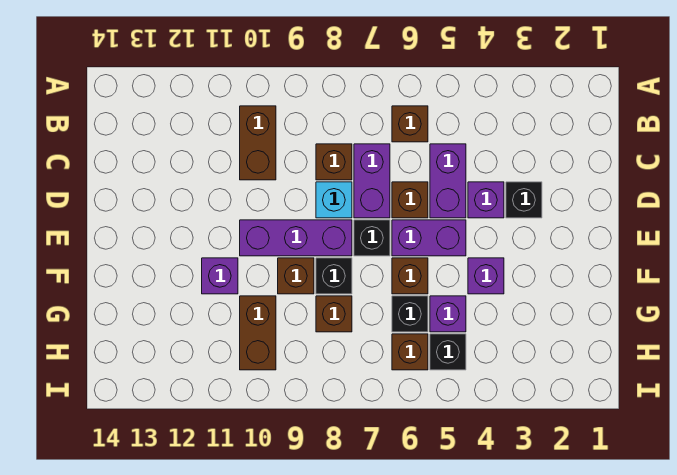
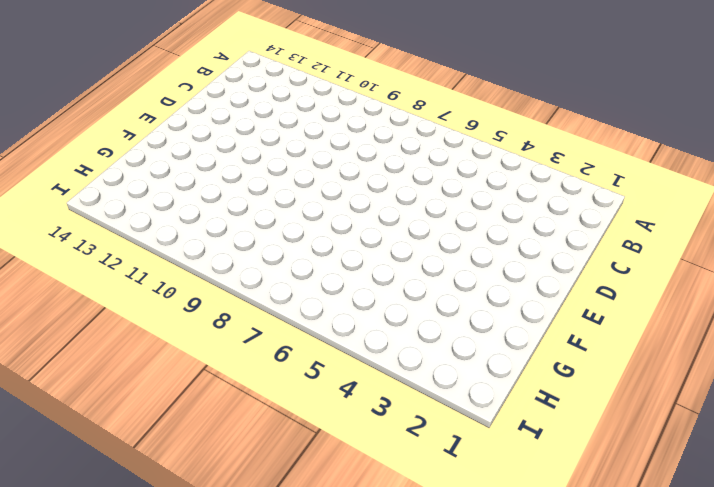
none -> brown brick B6 level 1
none -> brown brick B10:C10 level 1
none -> purple brick C5:D5 level 1

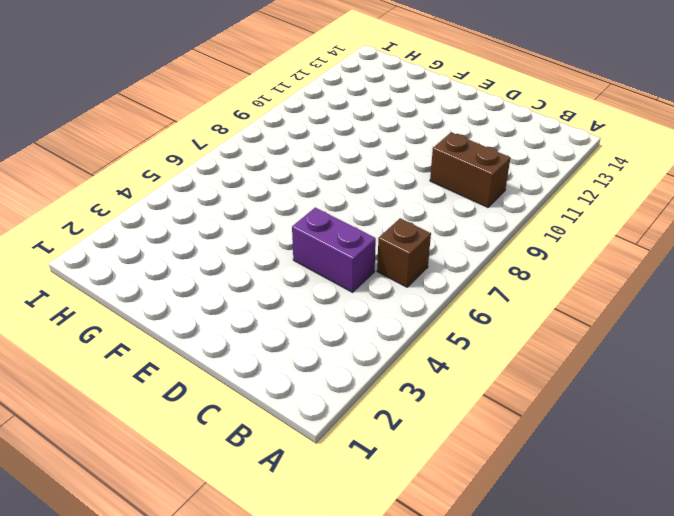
none -> purple brick C7:D7 level 1
none -> brown brick C8 level 1
none -> black brick D3 level 1

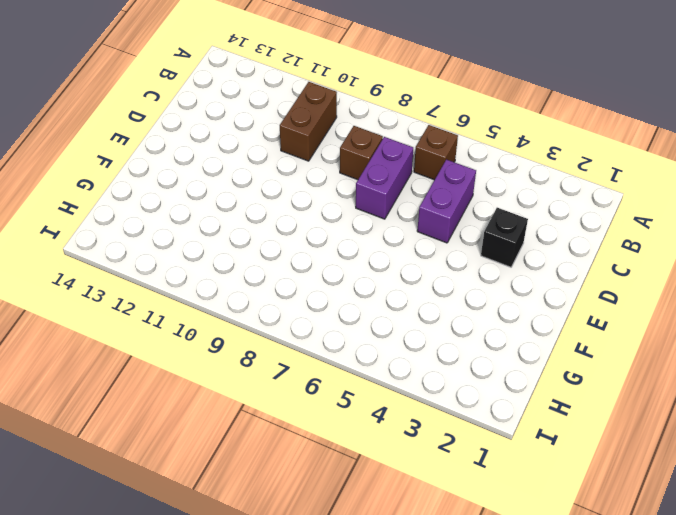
none -> purple brick D4 level 1
none -> brown brick D6 level 1
none -> cyan brick D8 level 1

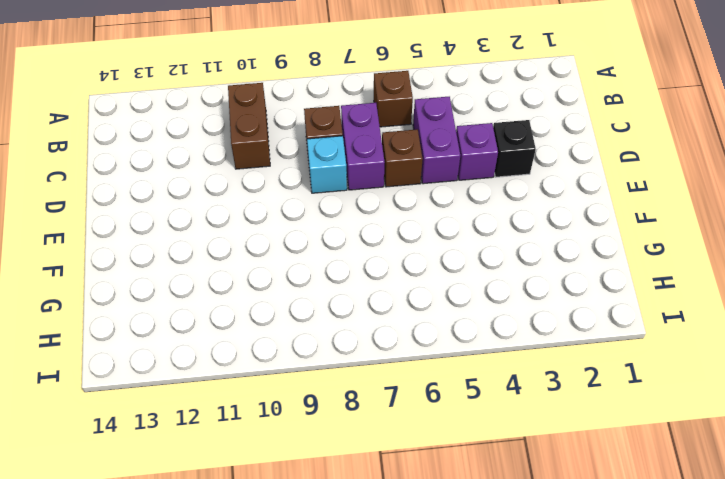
none -> purple brick E5:E6 level 1
none -> black brick E7 level 1
none -> purple brick E8:E10 level 1

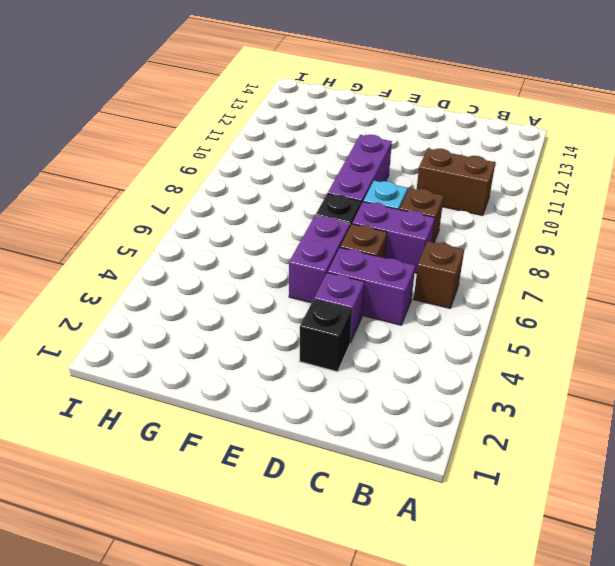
none -> purple brick F4 level 1
none -> brown brick F6 level 1
none -> black brick F8 level 1

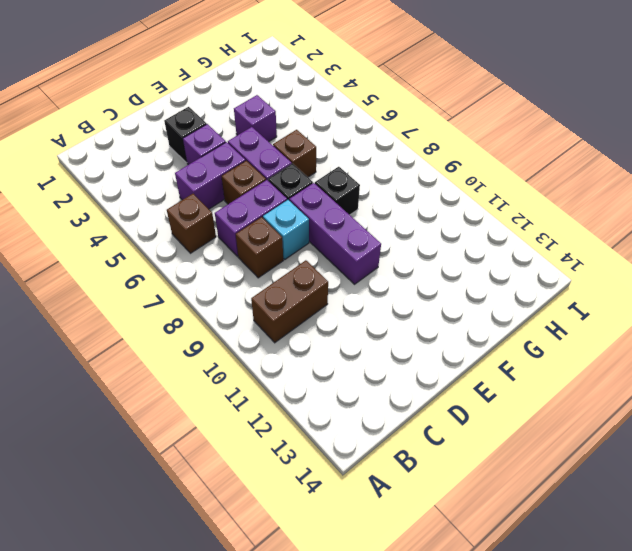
none -> brown brick F9 level 1
none -> purple brick F11 level 1
none -> purple brick G5 level 1

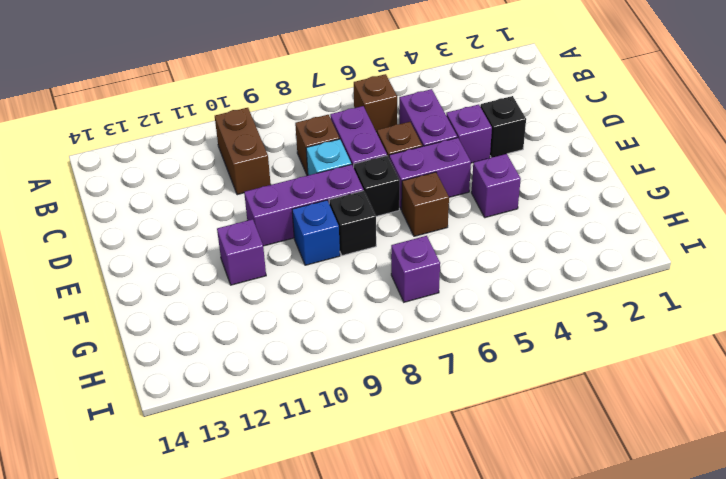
blue brick F9 level 1 -> brown brick F9 level 1
purple brick H7 level 1 -> purple brick G5 level 1
none -> black brick G6 level 1
none -> brown brick G8 level 1
none -> brown brick G10:H10 level 1

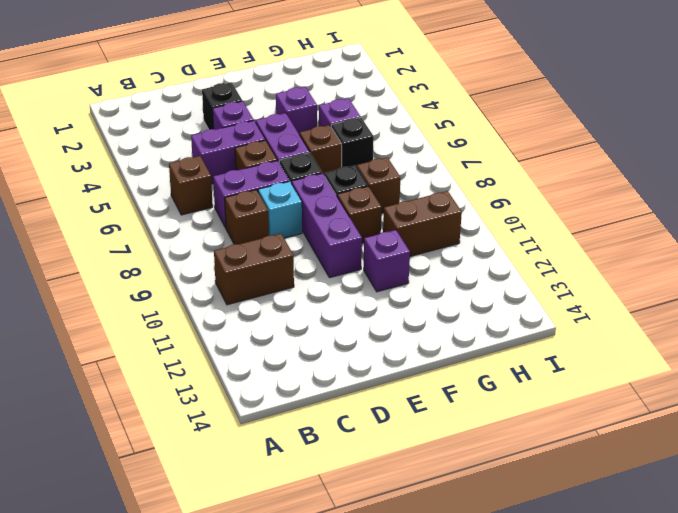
none -> black brick H5 level 1
none -> brown brick H6 level 1

